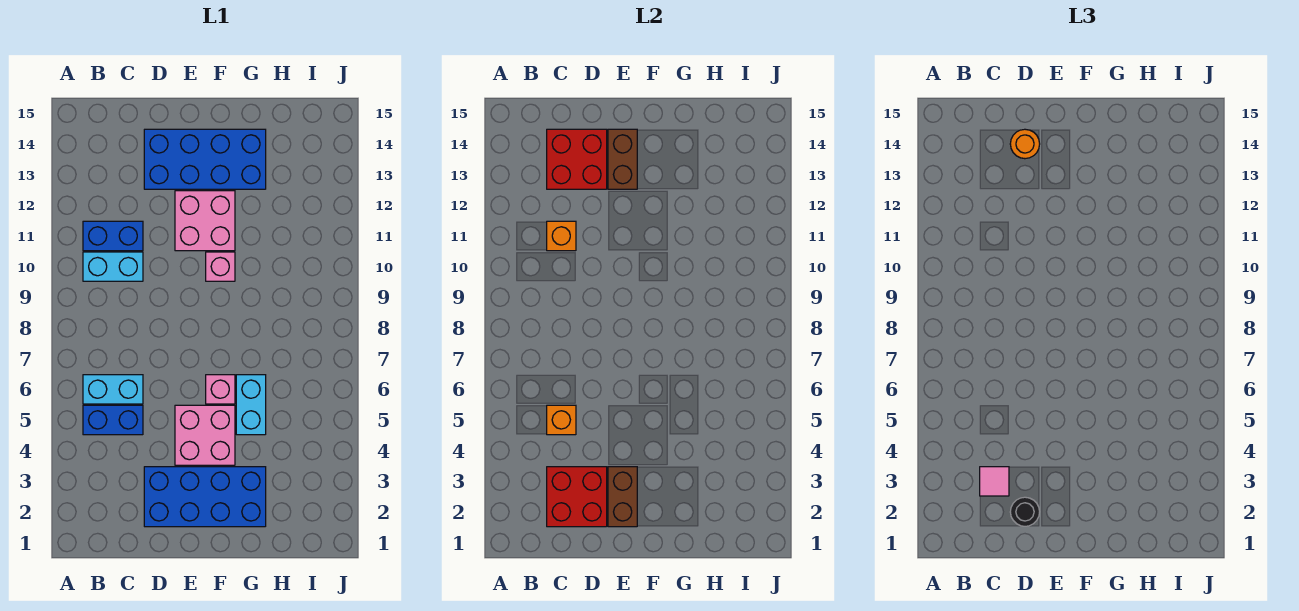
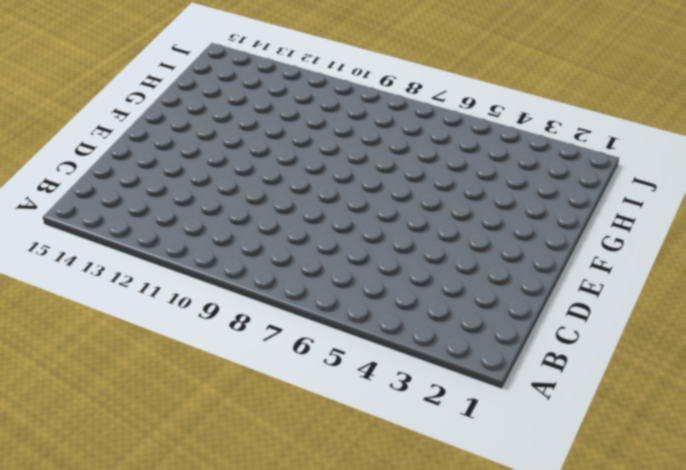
none -> blue brick B5:C5 level 1
none -> cyan brick B6:C6 level 1
none -> cyan brick B10:C10 level 1

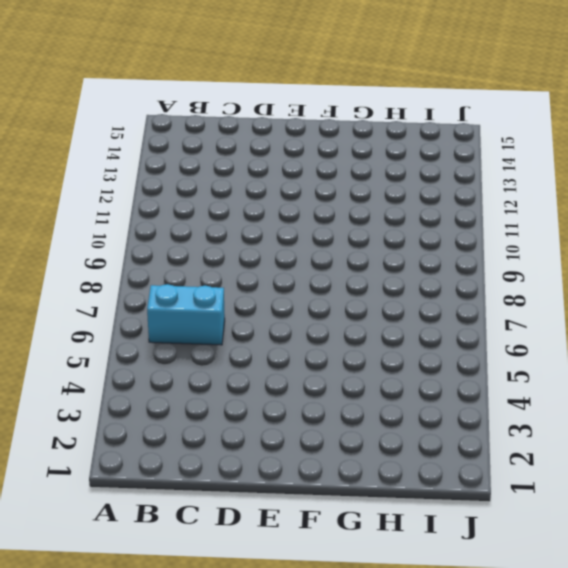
none -> blue brick B5:C5 level 1
none -> cyan brick B10:C10 level 1
none -> blue brick B11:C11 level 1

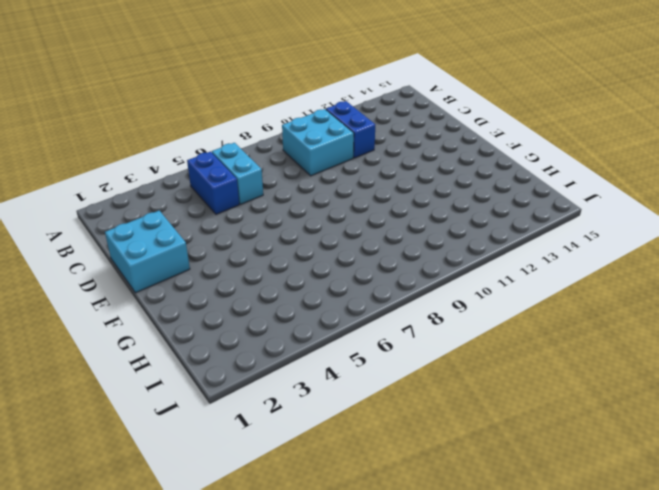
cyan brick B9:C10 level 1 -> cyan brick B10:C10 level 1
cyan brick D1:E2 level 1 -> blue brick D2:G3 level 1
none -> blue brick D13:G14 level 1
none -> pink brick E4:F5 level 1
none -> pink brick E11:F12 level 1

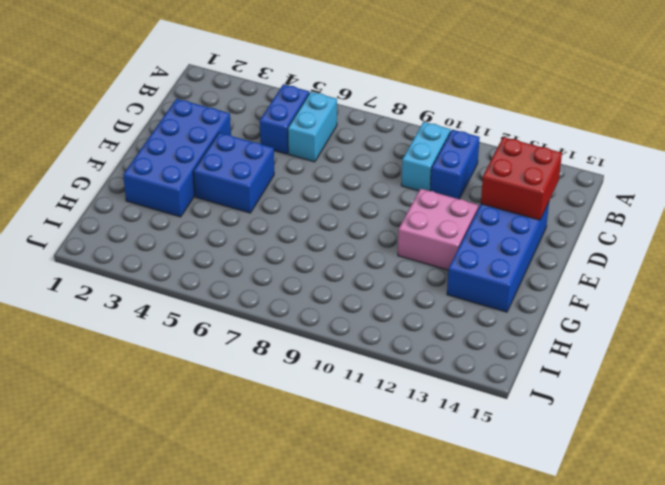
blue brick E4:F5 level 1 -> pink brick E4:F5 level 1
none -> pink brick F6 level 1
none -> pink brick F10 level 1
none -> cyan brick G5:G6 level 1

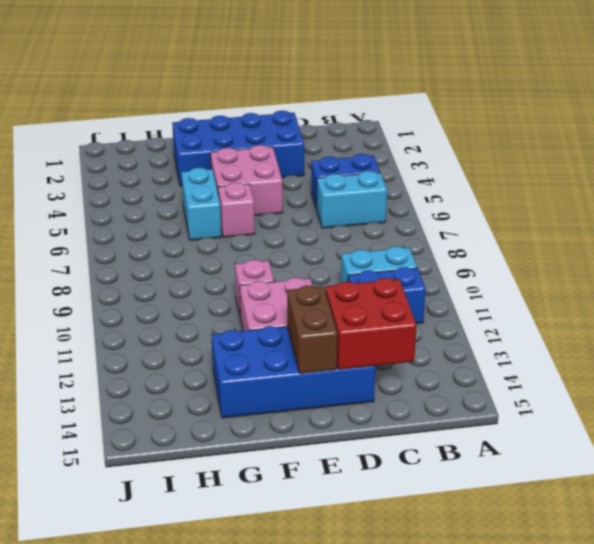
none -> red brick C2:D3 level 2
none -> orange brick C5 level 2
none -> orange brick C11 level 2

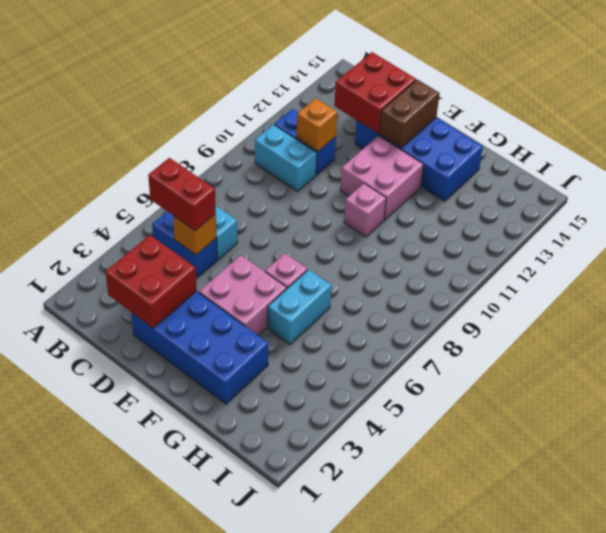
red brick B5:C5 level 3 -> none
none -> brown brick E2:E3 level 2
none -> pink tile C3 level 3
none -> black round brick D2 level 3

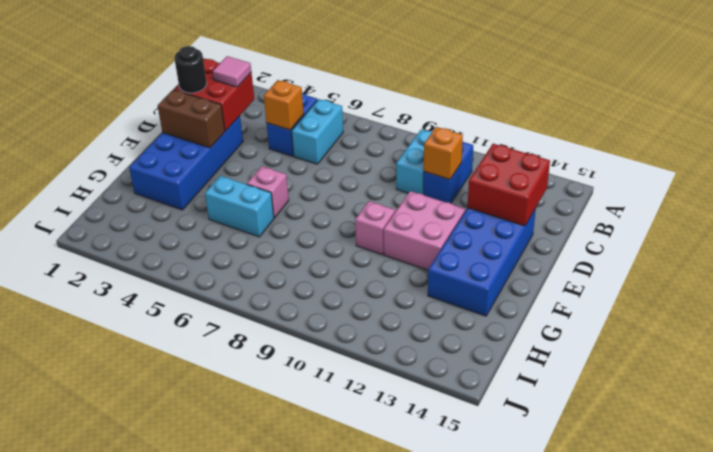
none -> pink brick E4:F5 level 1
none -> brown brick E13:E14 level 2
none -> orange round brick D14 level 3

